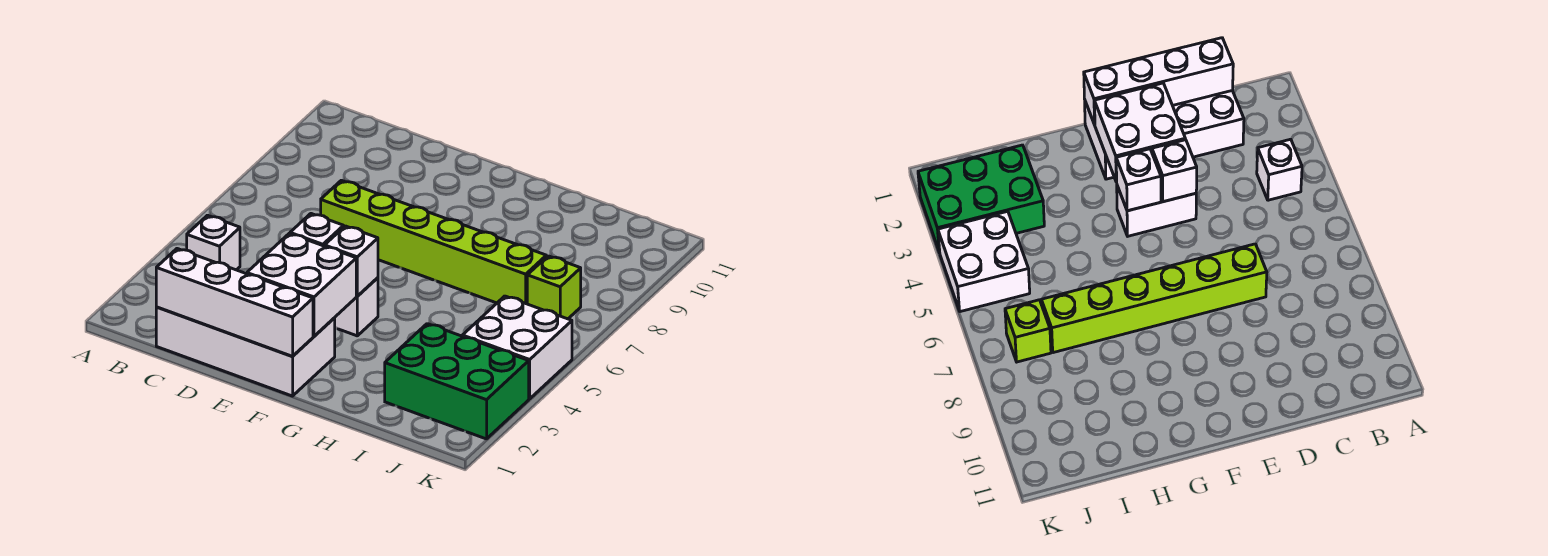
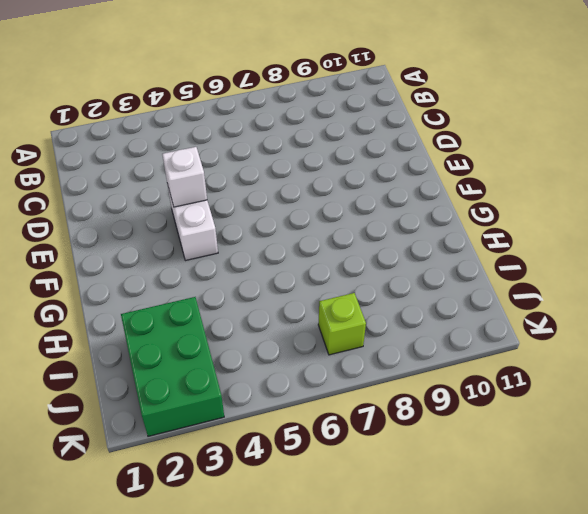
none -> white brick B4 level 1
none -> white brick C1:F2 level 1

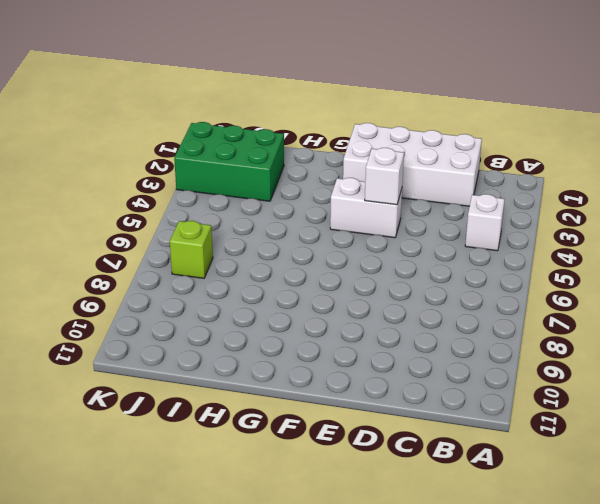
none -> lime brick D7:I7 level 1
none -> white brick J4:K5 level 1

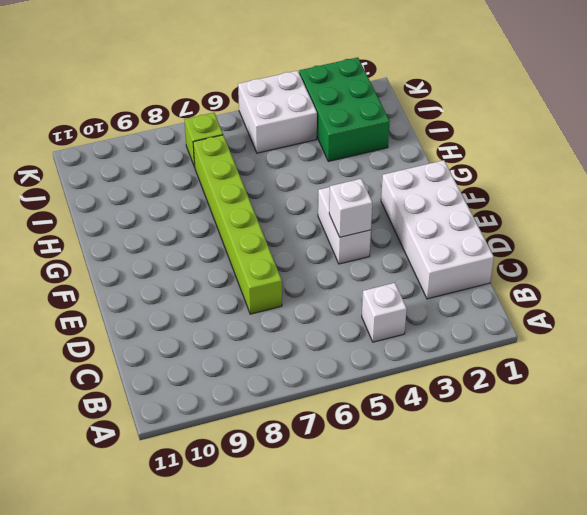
none -> white brick C1:F1 level 2
none -> white brick E2:F3 level 2

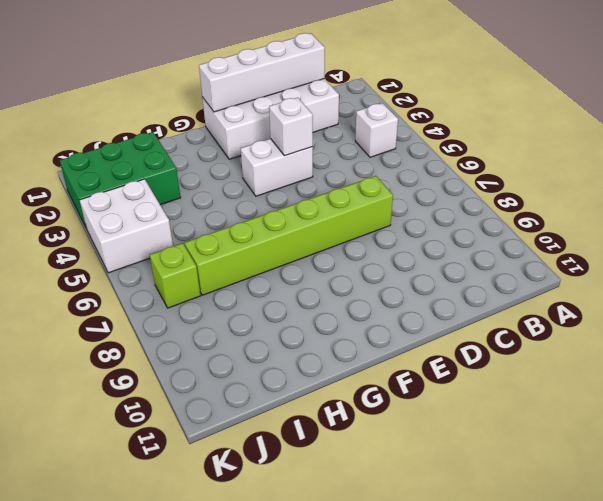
none -> white brick E2:F3 level 2
none -> white brick F4 level 2

